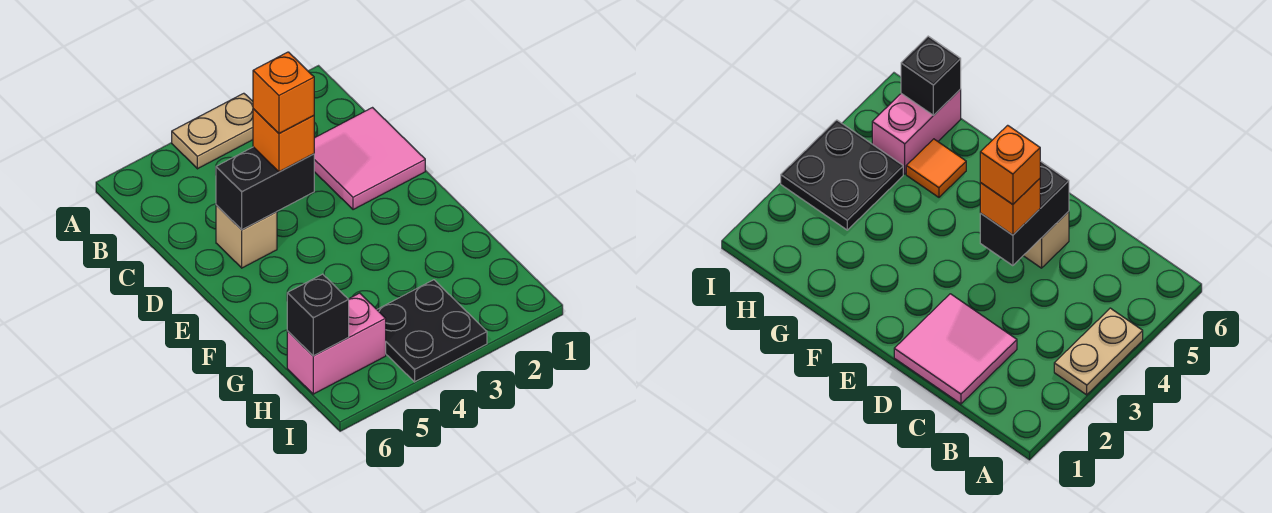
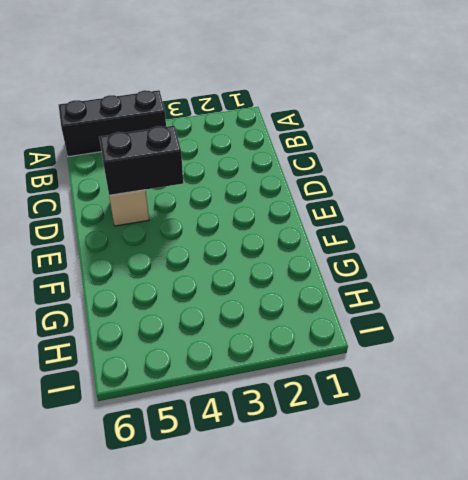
black brick A4:A6 level 1 -> tan plate A3:A4 level 1
none -> pink tile C1:D2 level 1
none -> orange tile G5 level 1

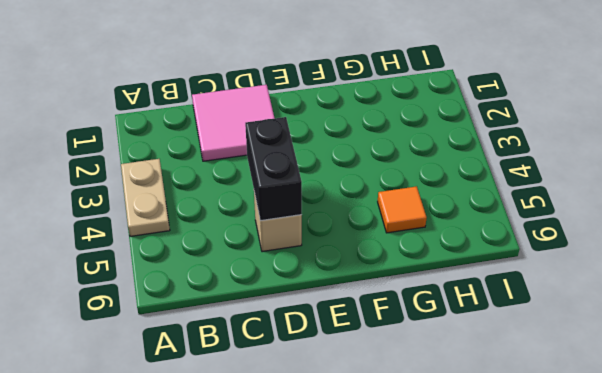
none -> black plate H3:I4 level 1
none -> pink brick H5:H6 level 1

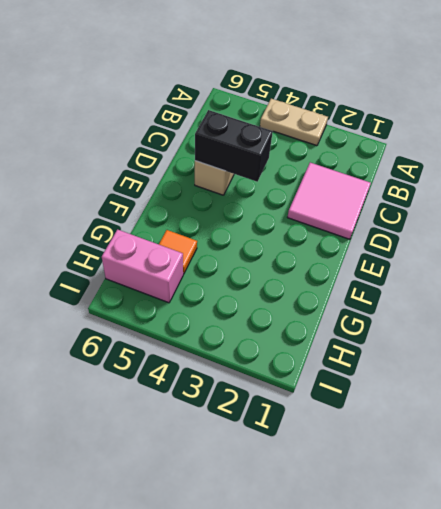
none -> black plate H3:I4 level 1
none -> black brick H6 level 2

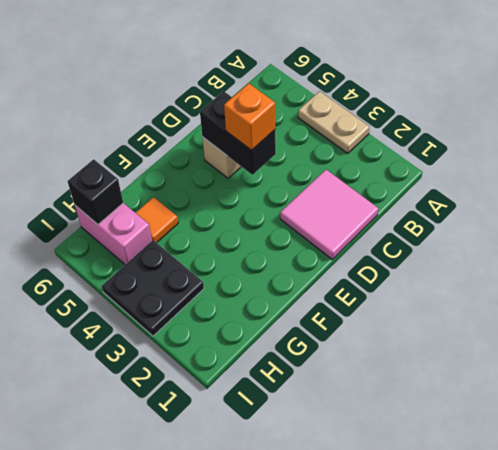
none -> orange brick D4 level 4

